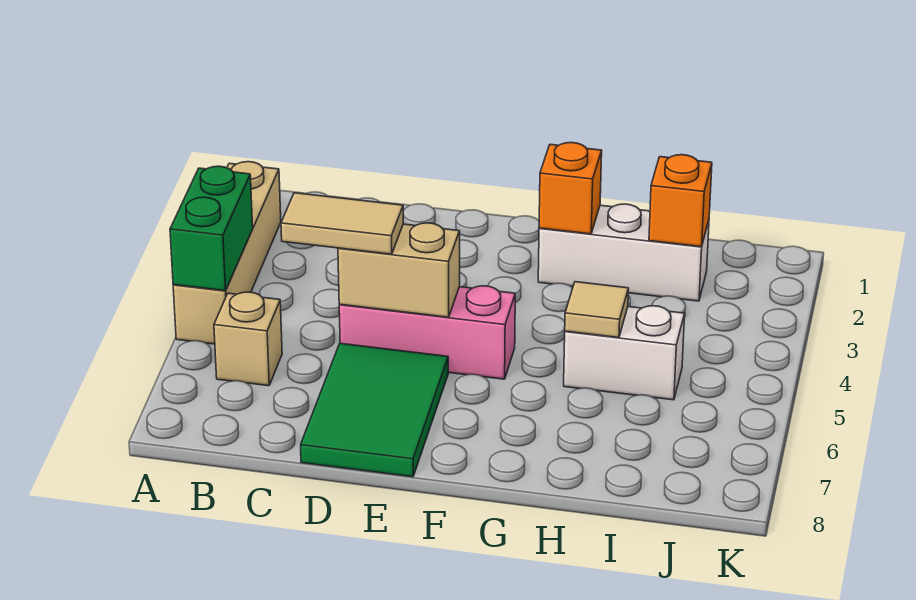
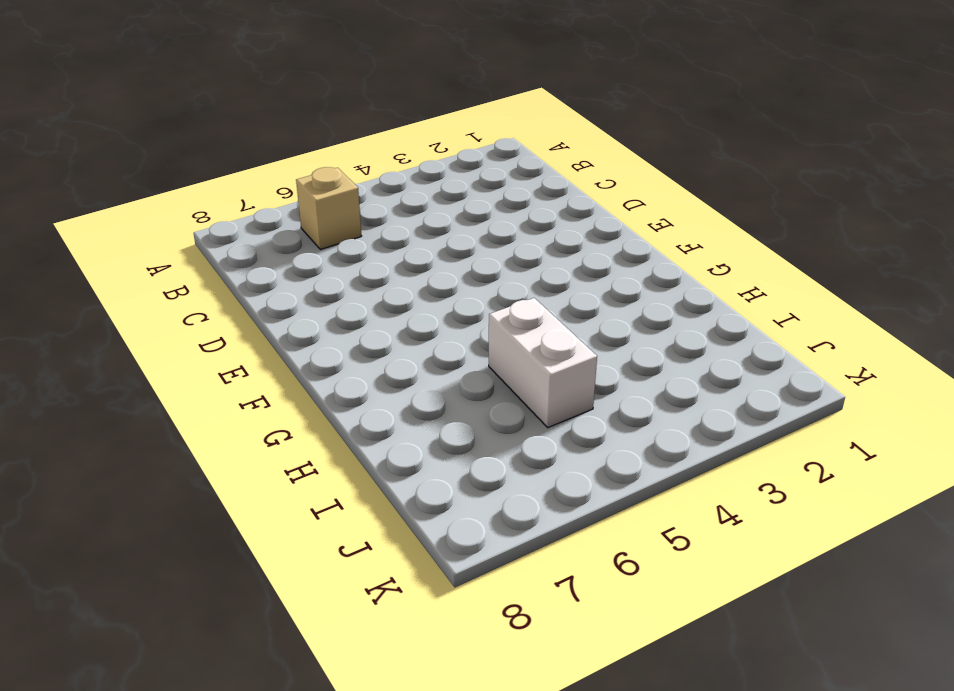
none -> tan brick A2:A5 level 1
none -> pink brick D5:F5 level 1
none -> green tile D6:E8 level 1

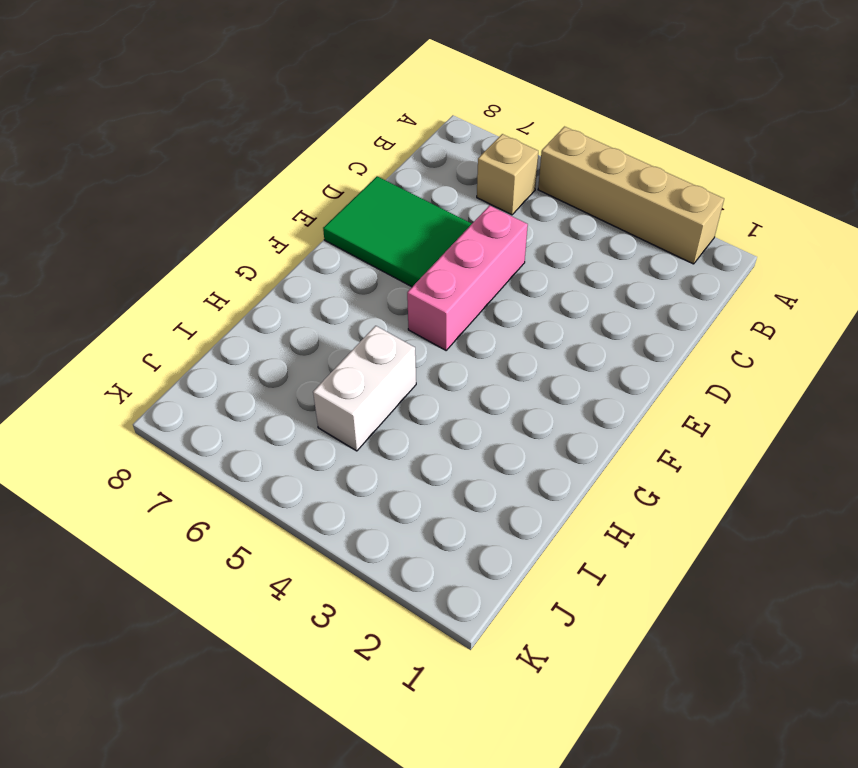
none -> white brick G2:I2 level 1
none -> green brick A4:A5 level 2
none -> tan brick D5:E5 level 2

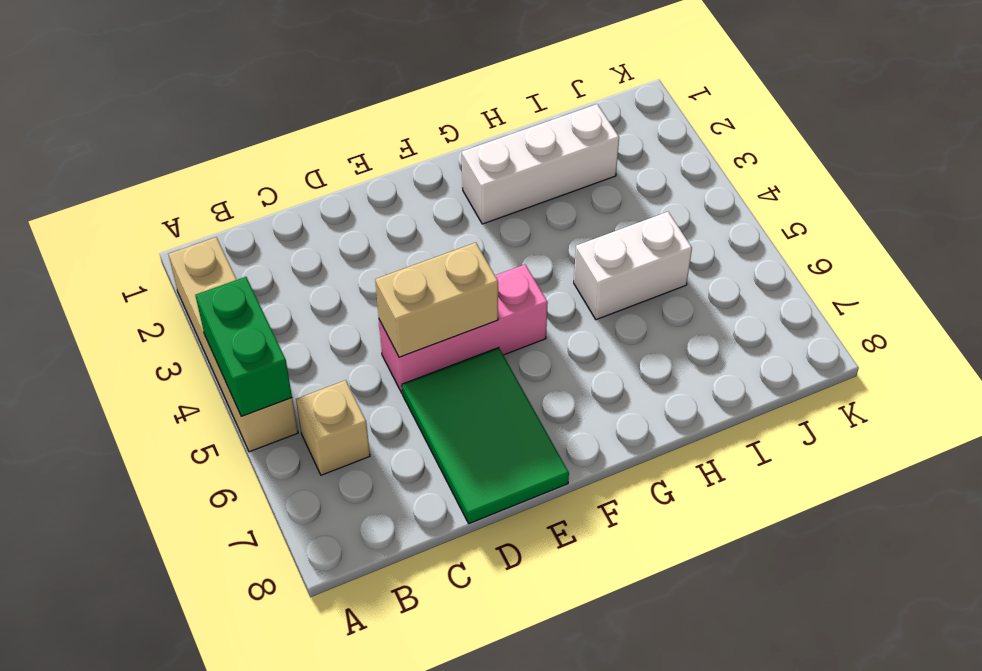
none -> orange brick G2 level 2
none -> tan tile H5 level 2
none -> orange brick I2 level 2

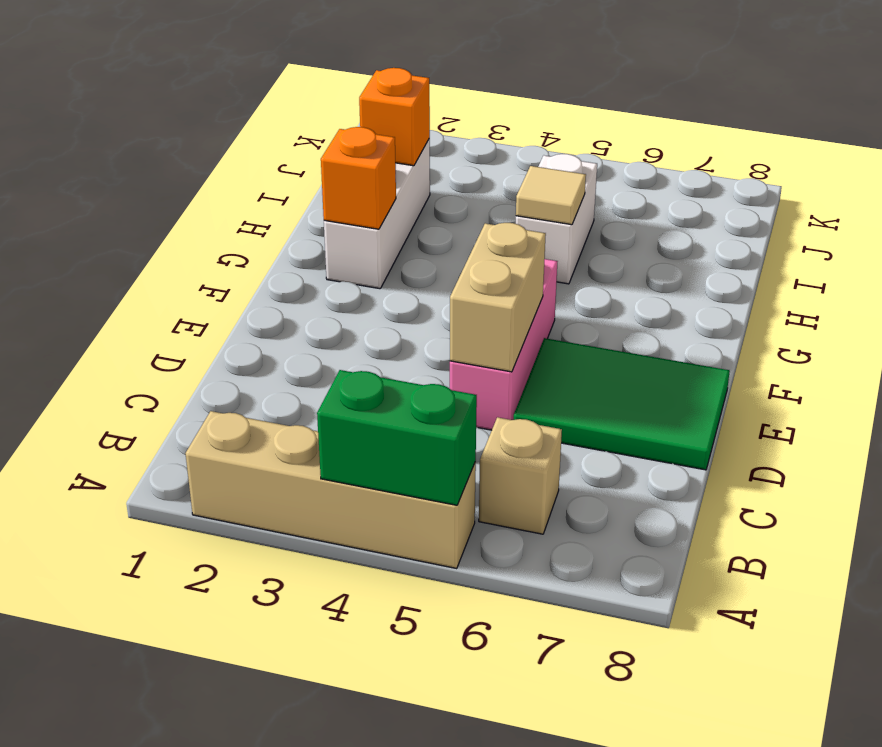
none -> tan tile C5:D5 level 3

